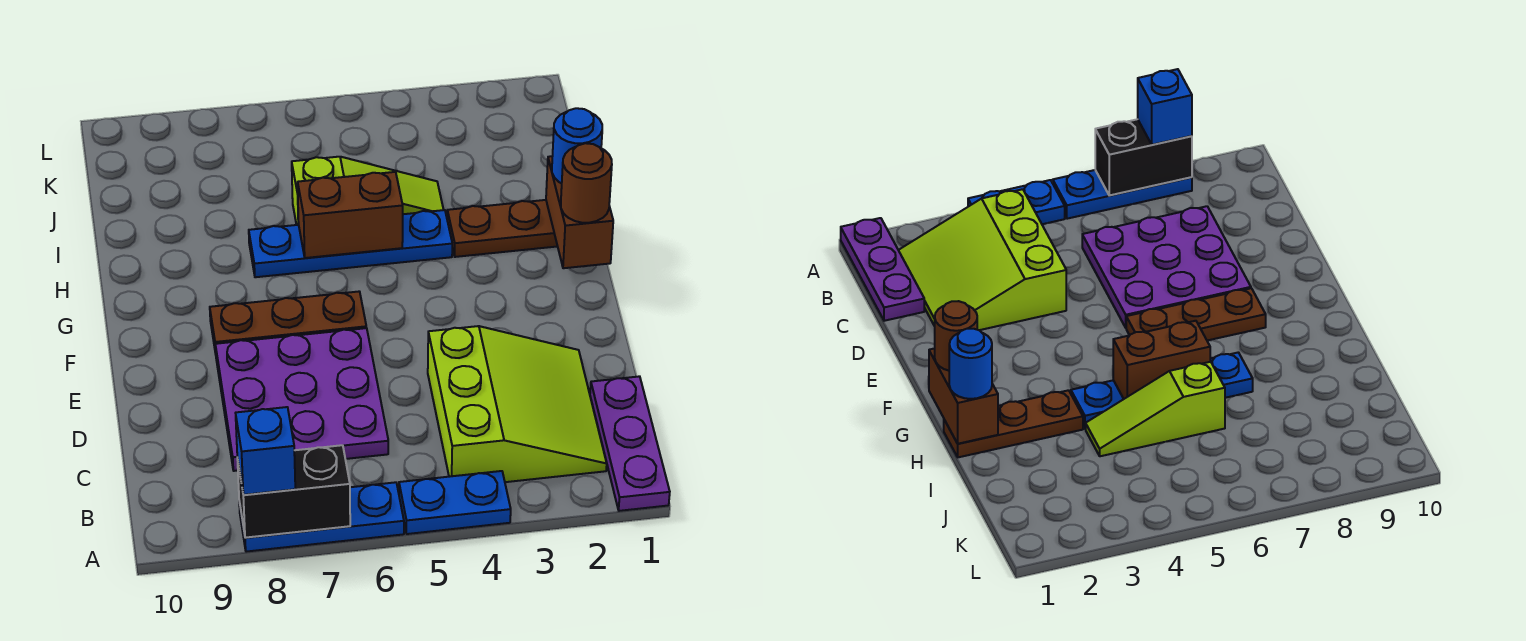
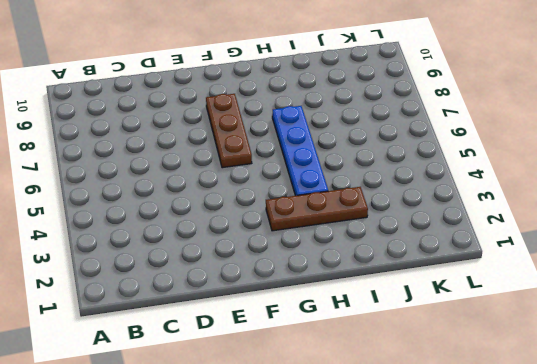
brown plate G3:I3 level 1 -> brown plate H1:H3 level 1
none -> purple plate A1:C1 level 1
none -> blue plate A4:A5 level 1
none -> blue plate A6:A8 level 1

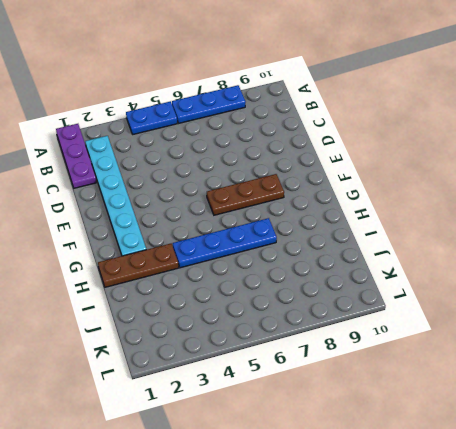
cyan plate B2:G2 level 1 -> lime slope B2:D4 level 1 top 4
none -> purple plate C6:E8 level 1
none -> lime slope I4:I6 level 1 top 6
none -> black brick A7:A8 level 2

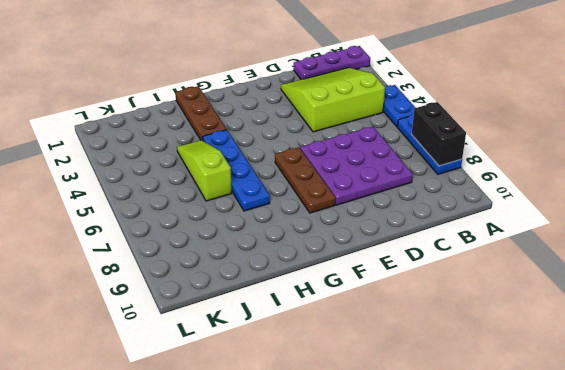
none -> brown brick G1:H1 level 2
none -> brown brick H5:H6 level 2
none -> blue brick A8 level 3

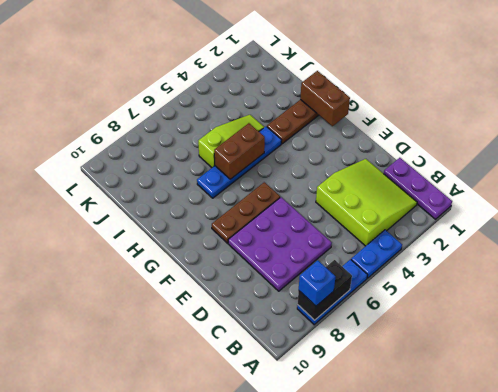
none -> brown round brick G1 level 3
none -> blue round brick H1 level 3

